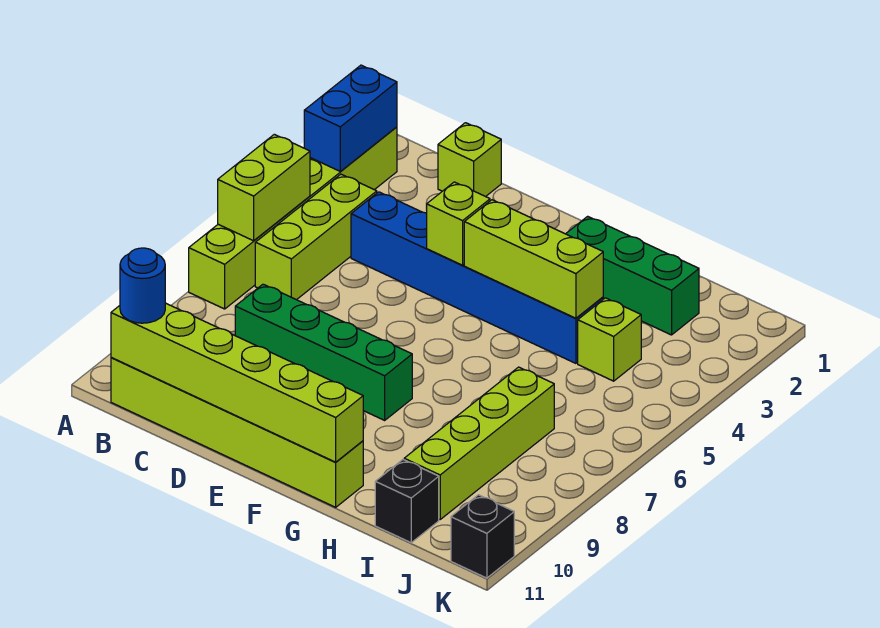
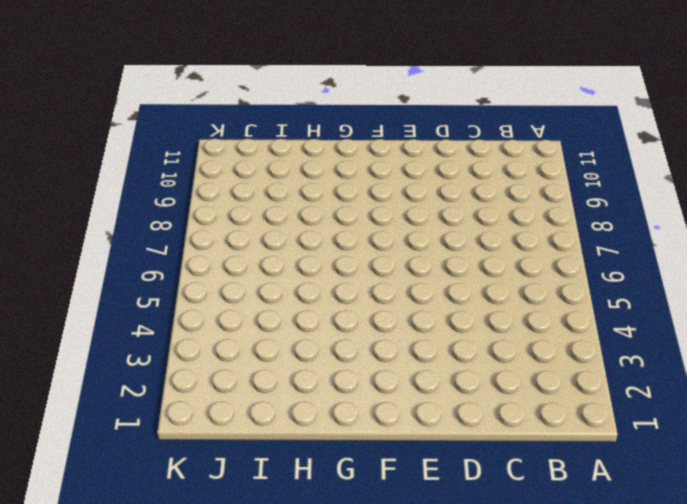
none -> lime brick A2:A7 level 1
none -> lime brick B4:B6 level 1
none -> lime brick B11:G11 level 1

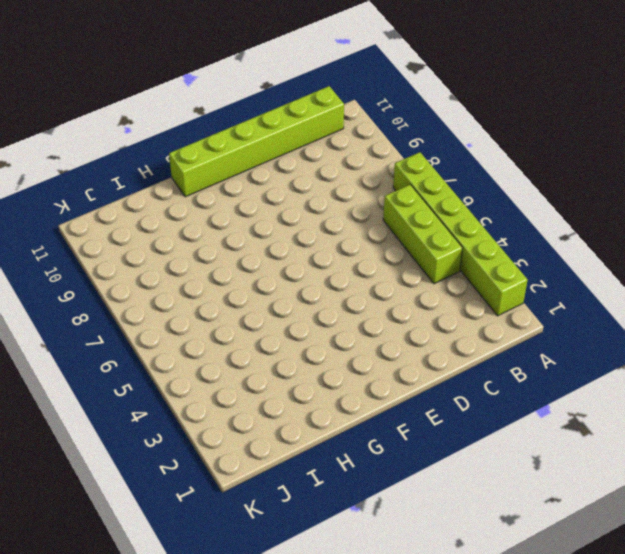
none -> lime brick C1 level 1
none -> blue brick C4:H4 level 1
none -> green brick C8:F8 level 1

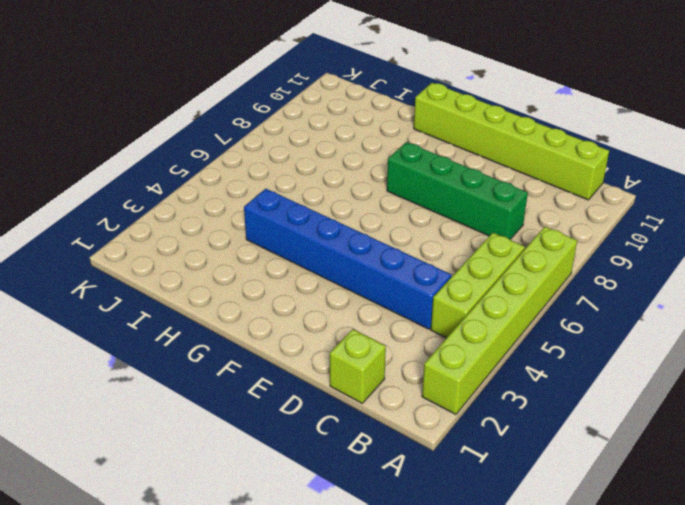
none -> green brick G2:I2 level 1
none -> lime brick I4 level 1
none -> lime brick I7:I10 level 1

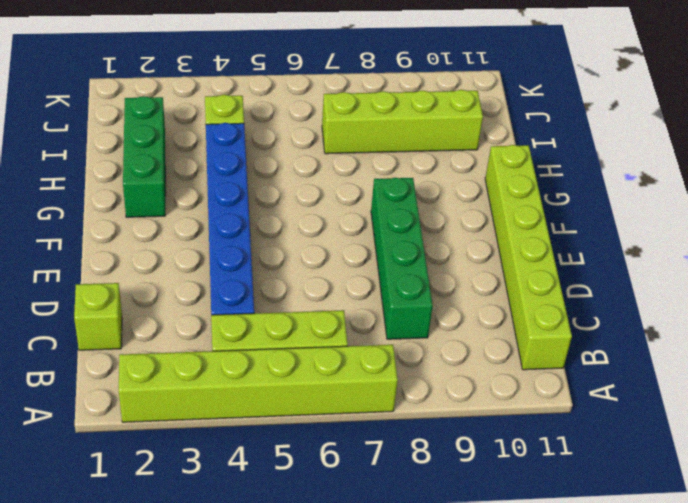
none -> black brick I11 level 1
none -> black brick K11 level 1
none -> blue brick A2:A3 level 2

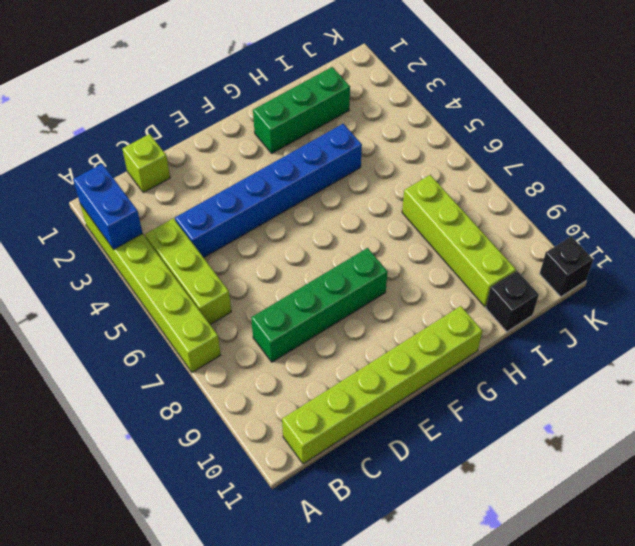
none -> lime brick I4 level 1
none -> lime brick A5:A6 level 2
none -> lime brick B11:G11 level 2

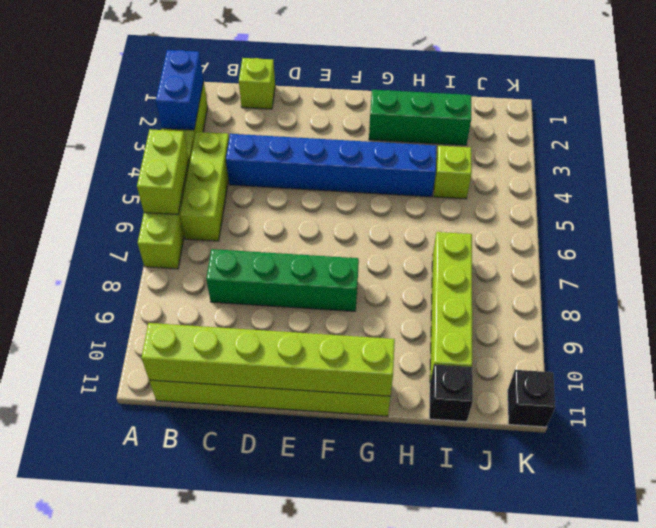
none -> lime brick E4 level 2
none -> lime brick F4:H4 level 2
none -> blue round brick B11 level 3

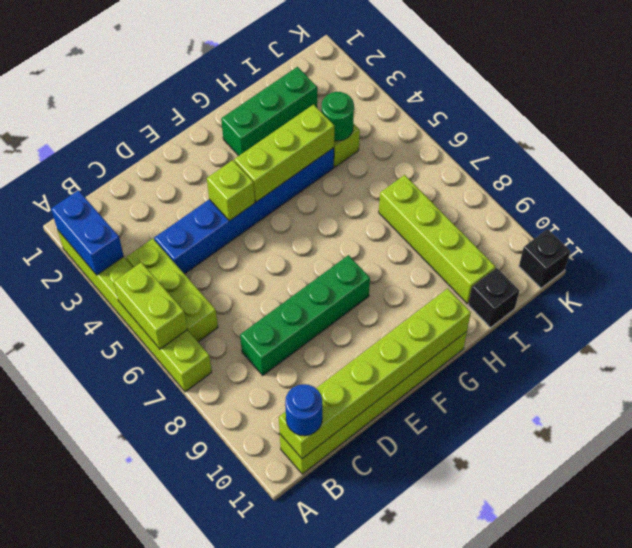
green round brick I4 level 2 -> none
none -> lime brick C1 level 1

